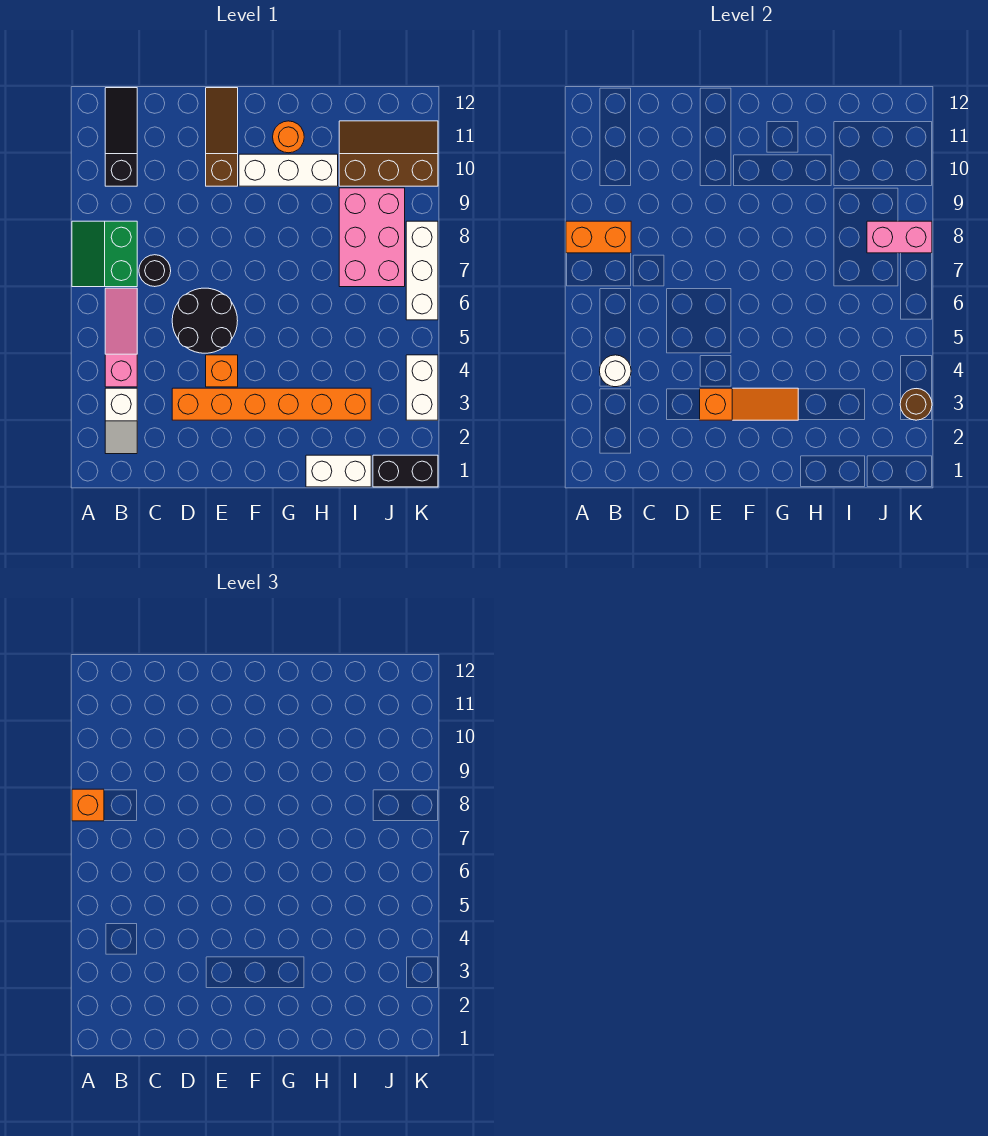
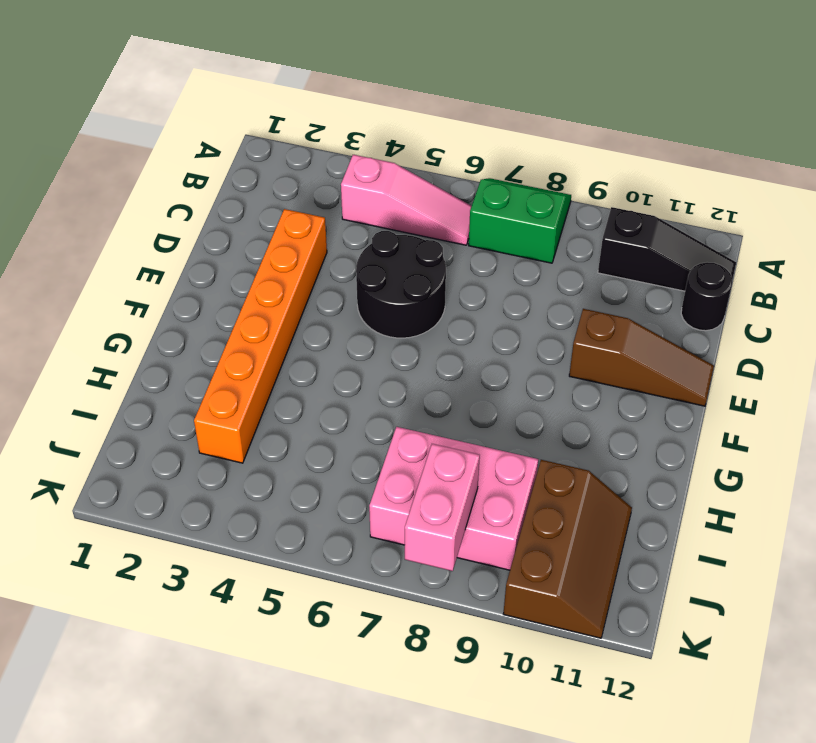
black round brick C12 level 1 -> black round brick C7 level 1
none -> white slope B2:B3 level 1 top 3
none -> orange brick E4 level 1
none -> white brick F10:H10 level 1

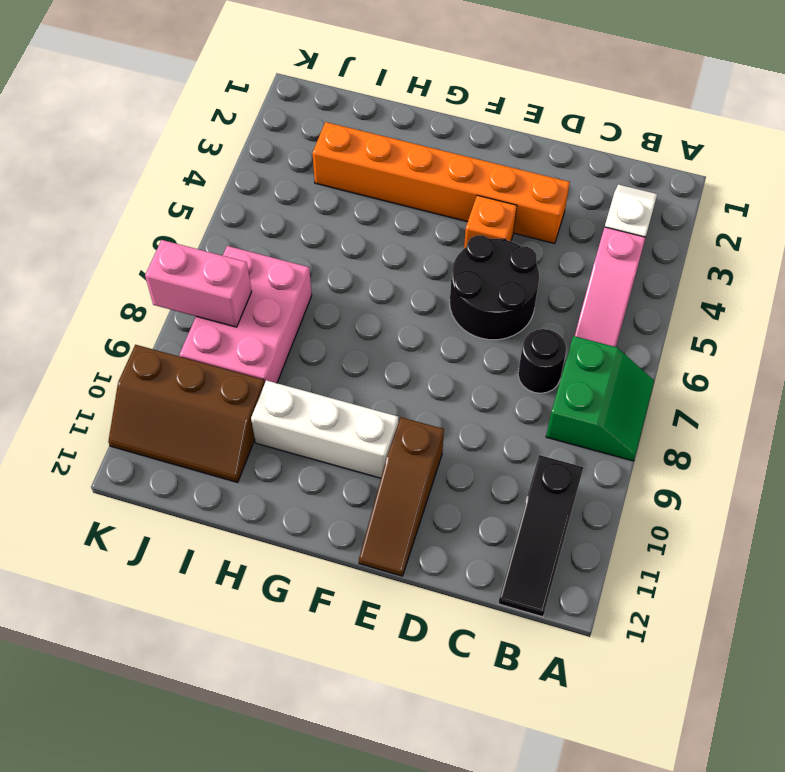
none -> orange round brick G11 level 1
none -> white brick H1:I1 level 1
none -> black brick J1:K1 level 1

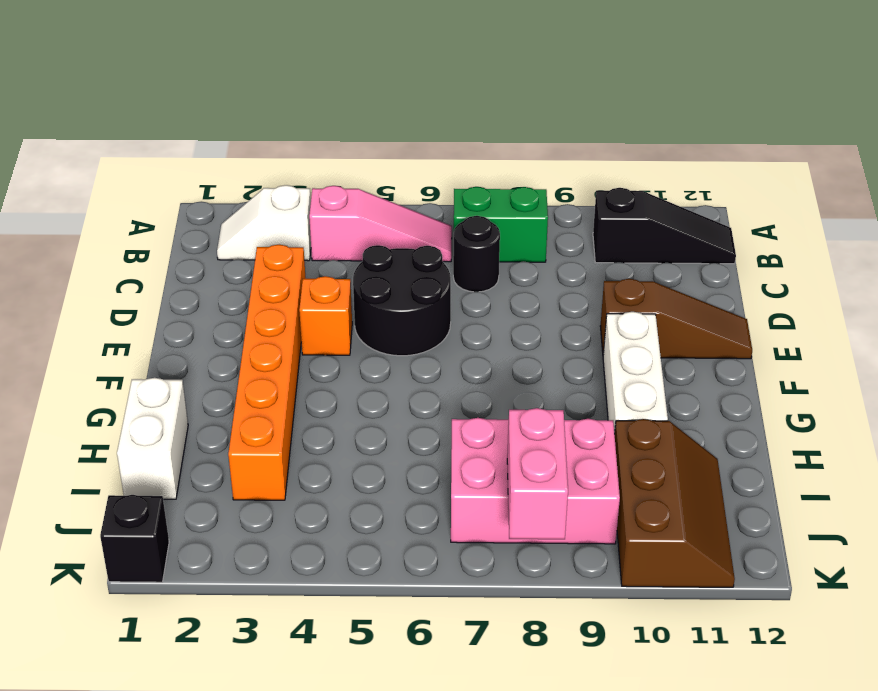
black brick K1 level 1 -> black brick J1:K1 level 1
none -> orange round brick G11 level 1
none -> white brick K3:K4 level 1
none -> white brick K6:K8 level 1

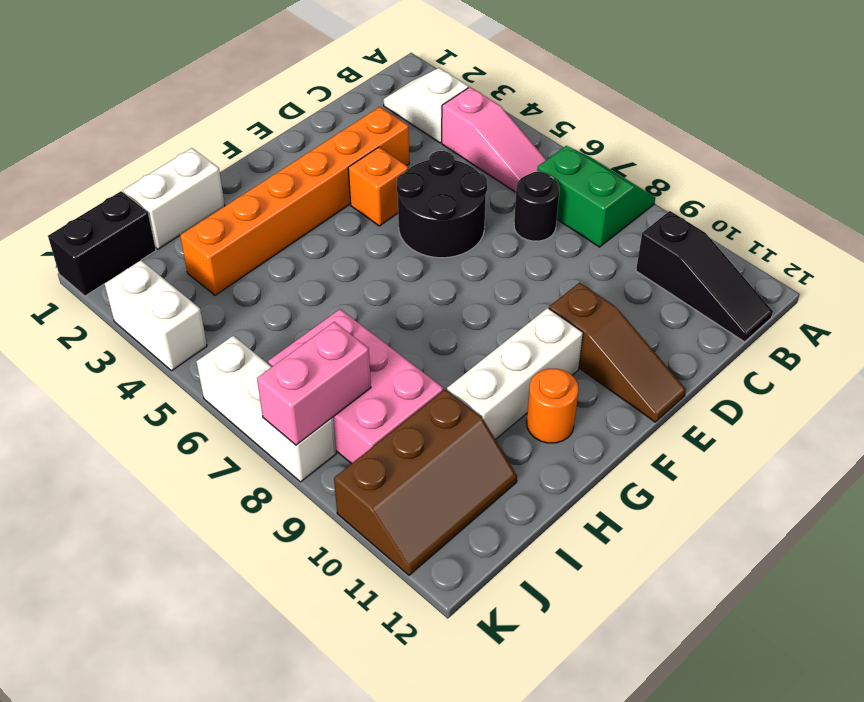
none -> orange brick A8:B8 level 2
none -> white round brick B4 level 2
none -> orange slope E3:G3 level 2 top E

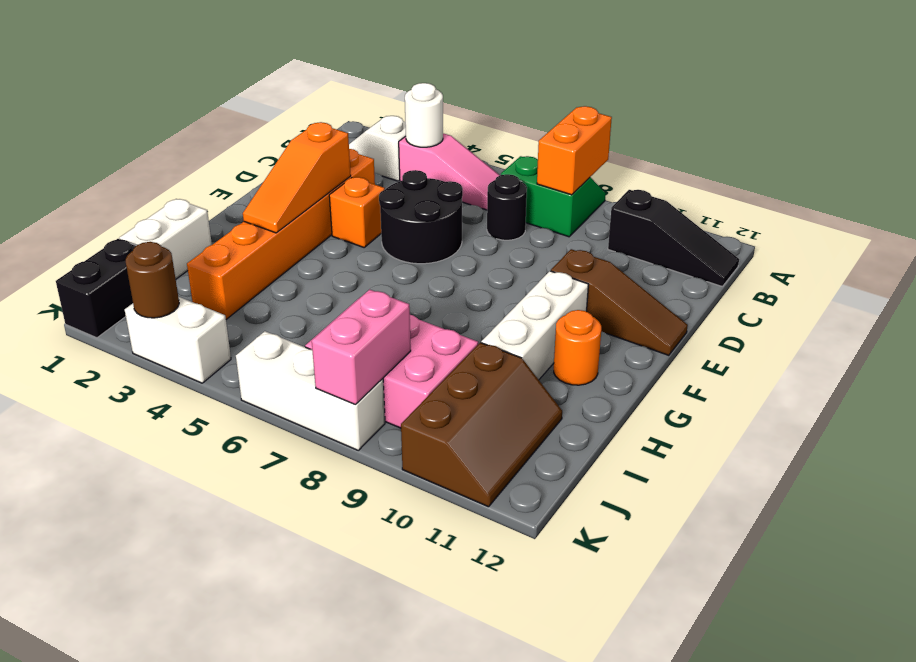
none -> orange brick A8 level 3

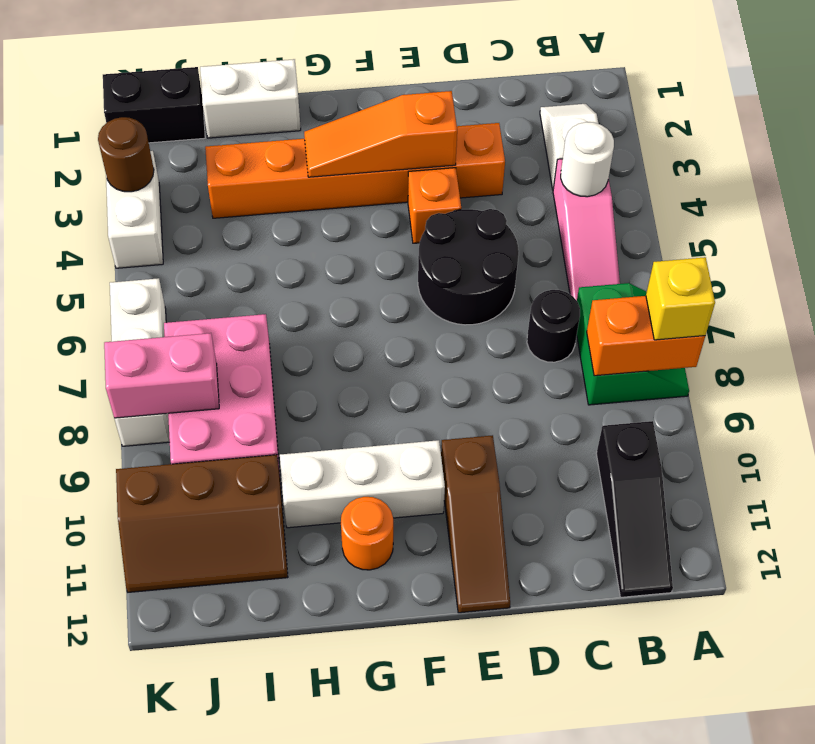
yellow brick A8 level 3 -> orange brick A8 level 3

